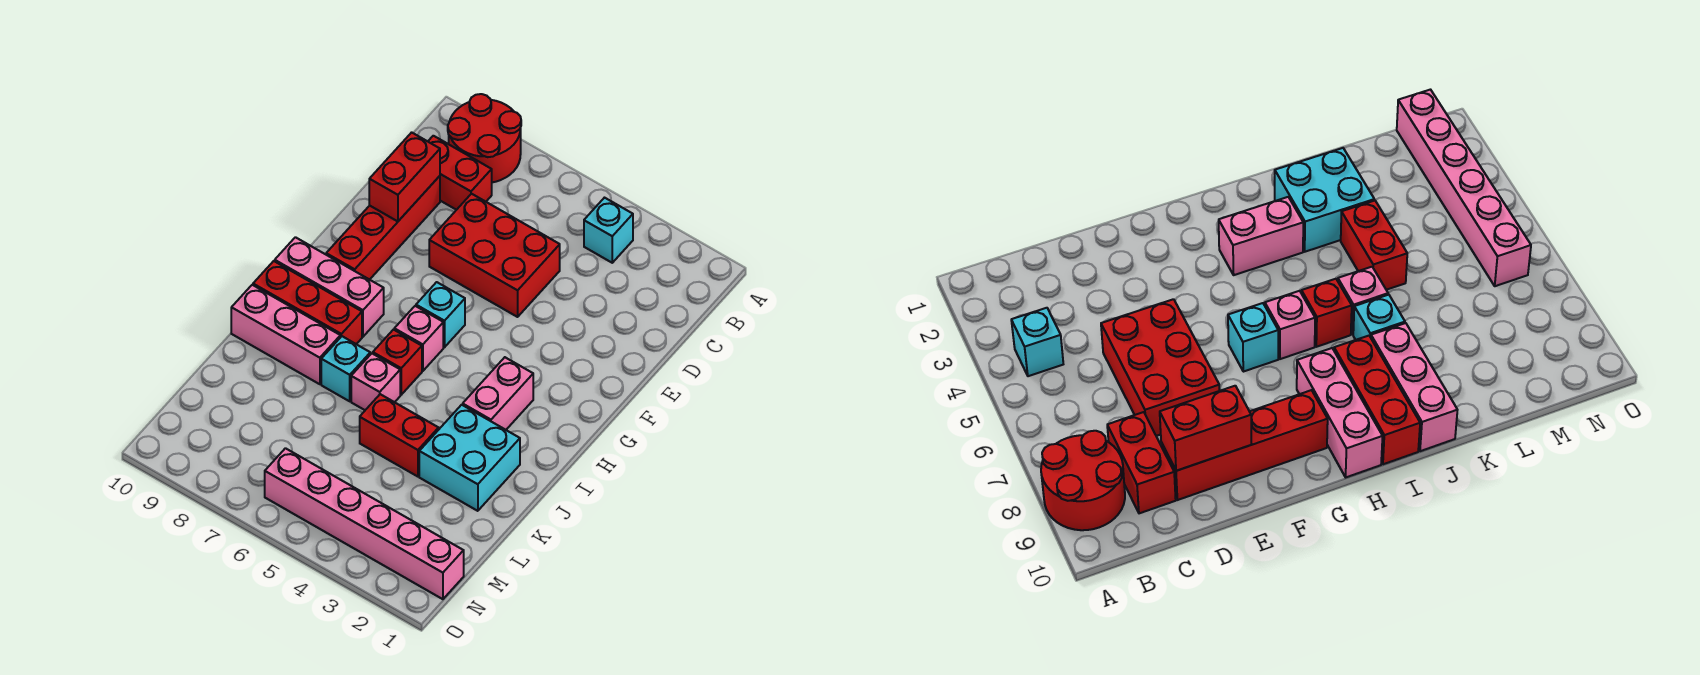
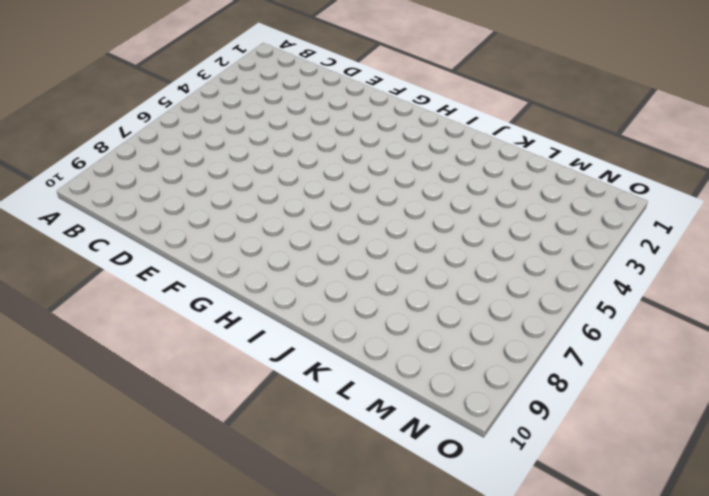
none -> red round brick A8:B9 level 1
none -> cyan brick B4 level 1
none -> red brick C8:C9 level 1

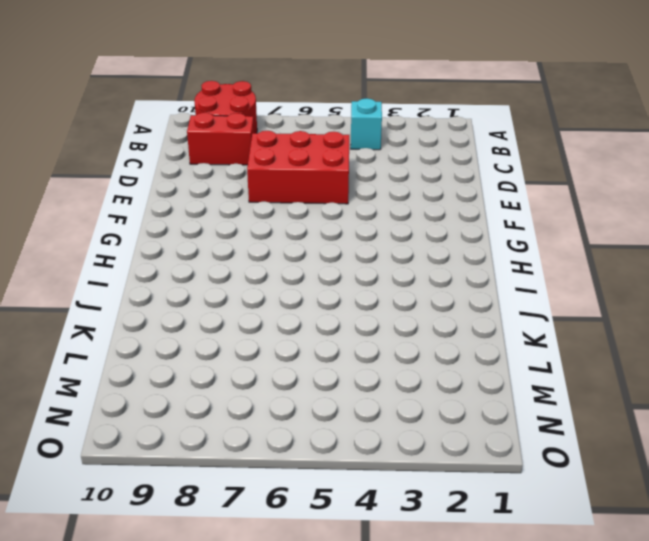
none -> red brick D9:G9 level 1
none -> cyan brick G6 level 1
none -> pink brick H3:I3 level 1

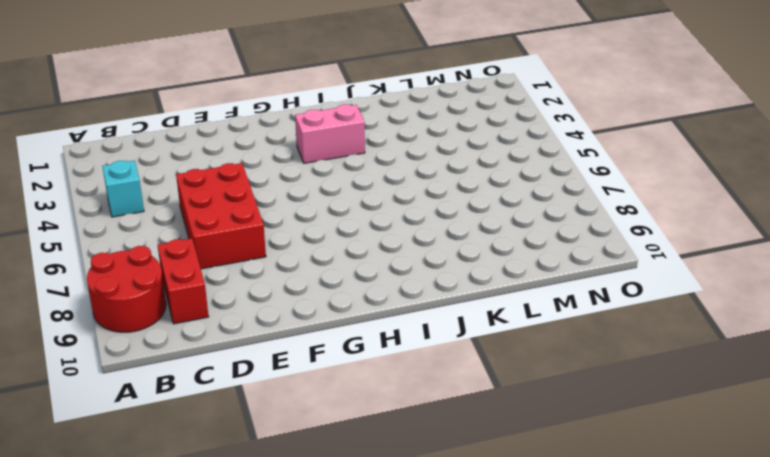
none -> red brick D9:G9 level 1
none -> cyan brick G6 level 1
none -> pink brick H6 level 1

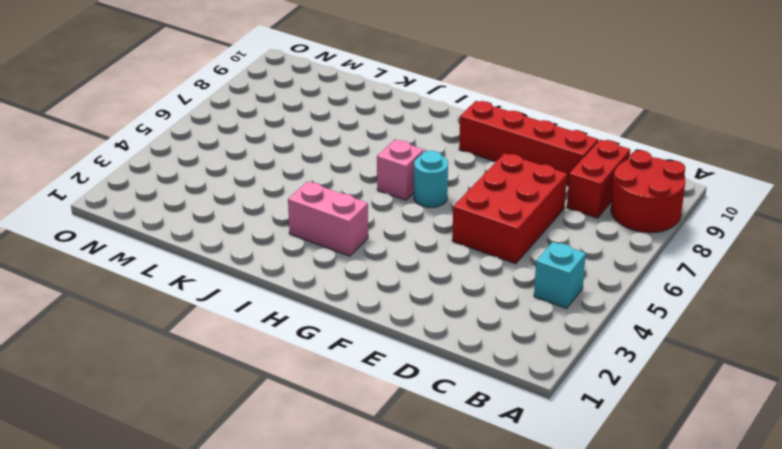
cyan round brick G6 level 1 -> cyan brick G6 level 1
none -> pink brick H8:H10 level 1
none -> red brick I6 level 1
none -> red brick I8:I10 level 1

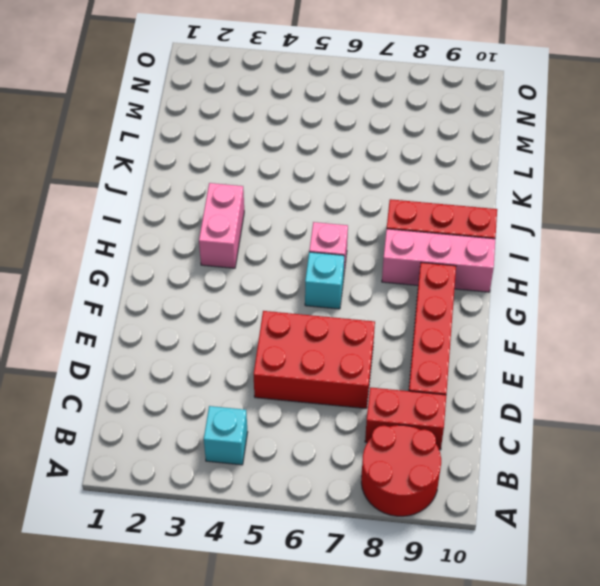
none -> red brick I6 level 1
none -> cyan brick J2:K3 level 1
none -> pink brick J6 level 1

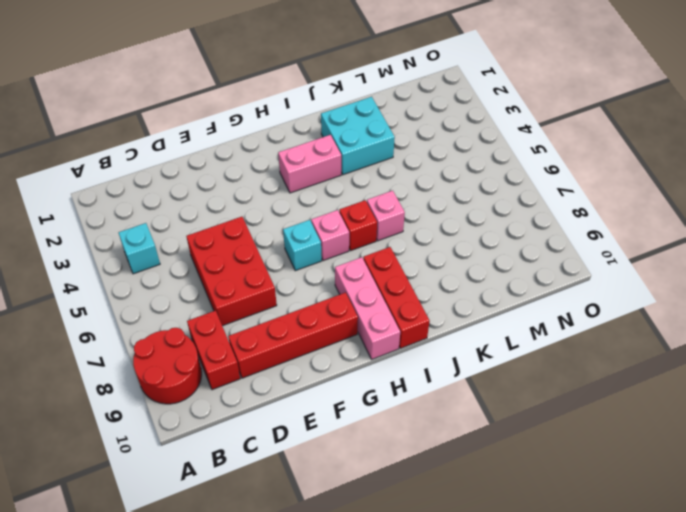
none -> cyan brick J7 level 1
none -> pink brick J8:J10 level 1
none -> red brick K4:K5 level 1

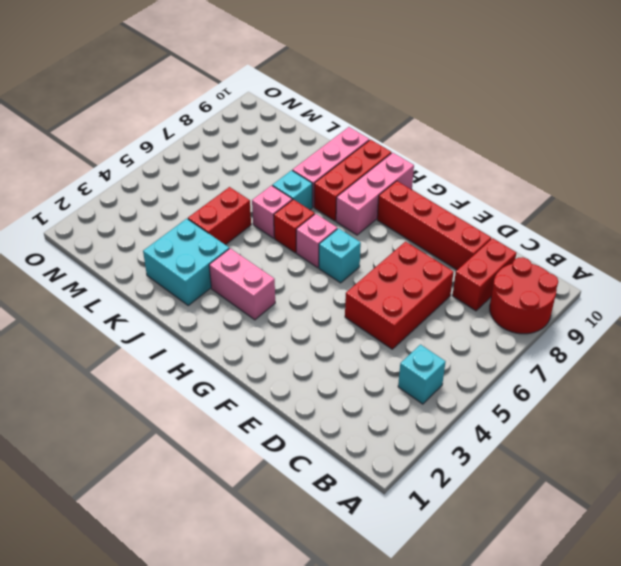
none -> pink brick N1:N6 level 1
none -> red brick D9:E9 level 2

